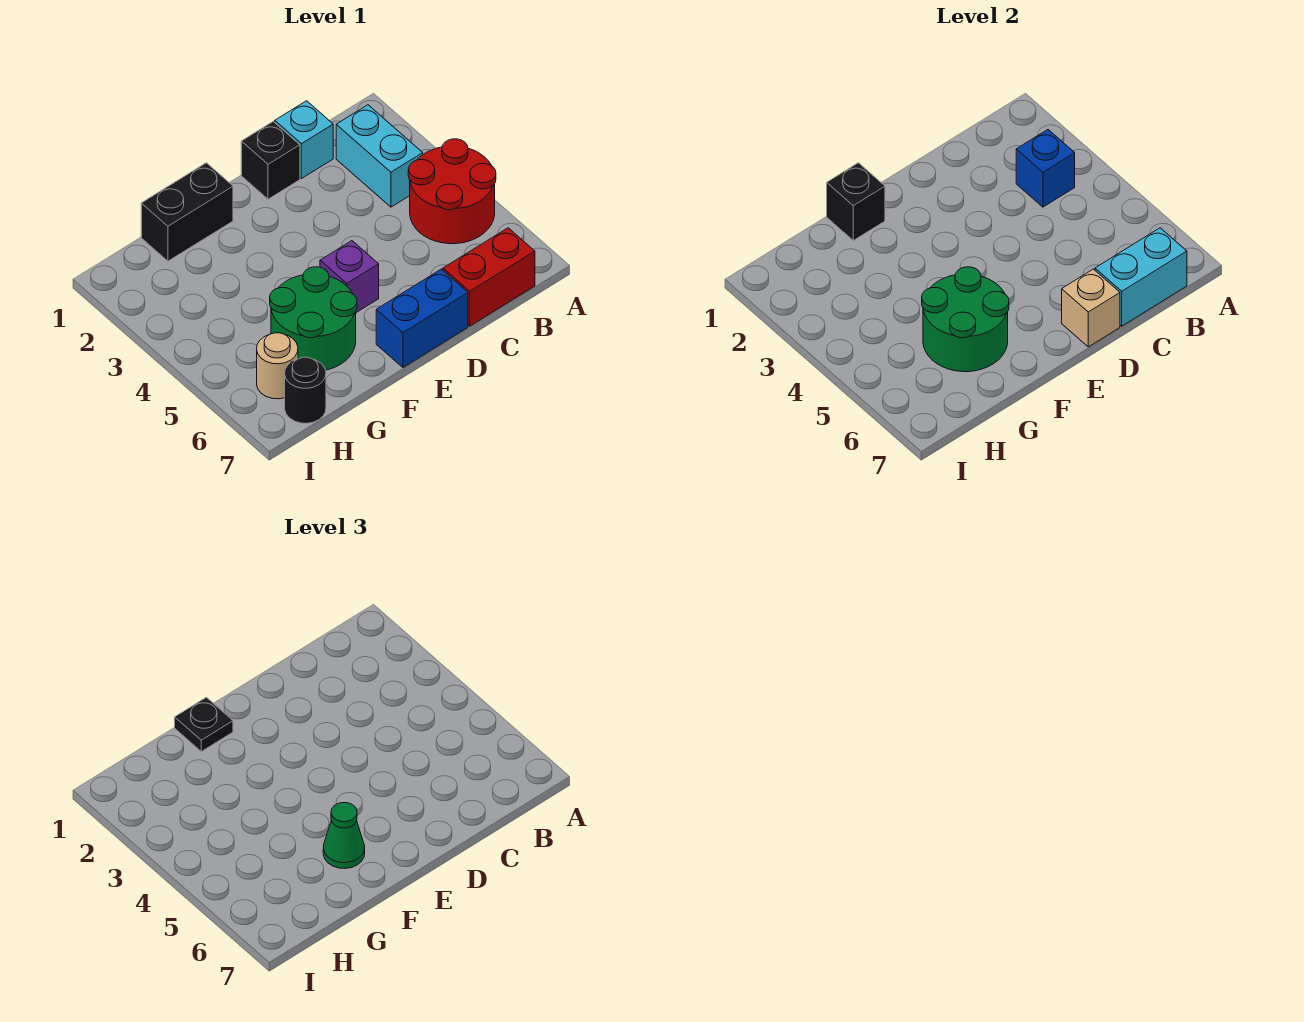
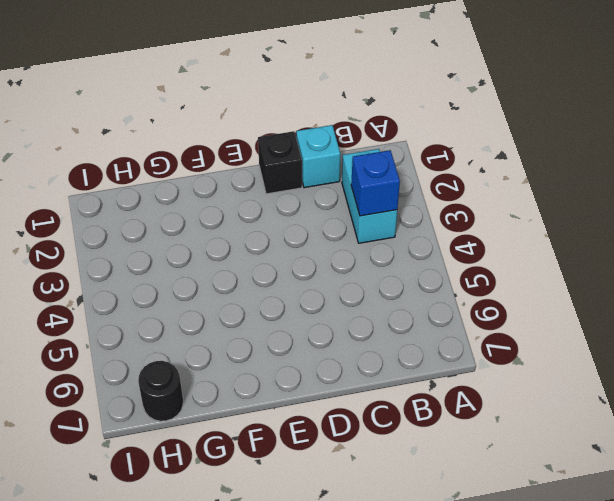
none -> red round brick A4:B5 level 1
none -> red brick B7:C7 level 1
none -> blue brick D7:E7 level 1

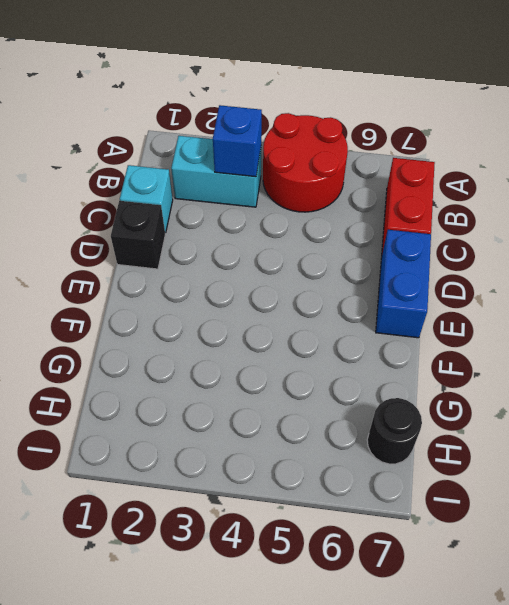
none -> purple brick E5 level 1
none -> black brick F1:G1 level 1
none -> green round brick F5:G6 level 1

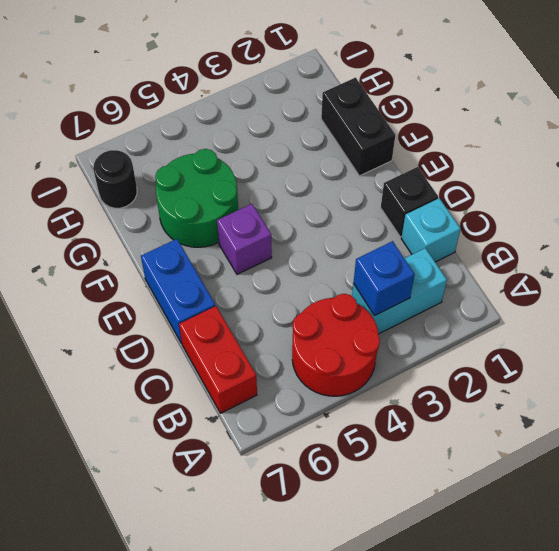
none -> tan round brick H6 level 1
none -> cyan brick B7:C7 level 2
none -> tan brick D7 level 2

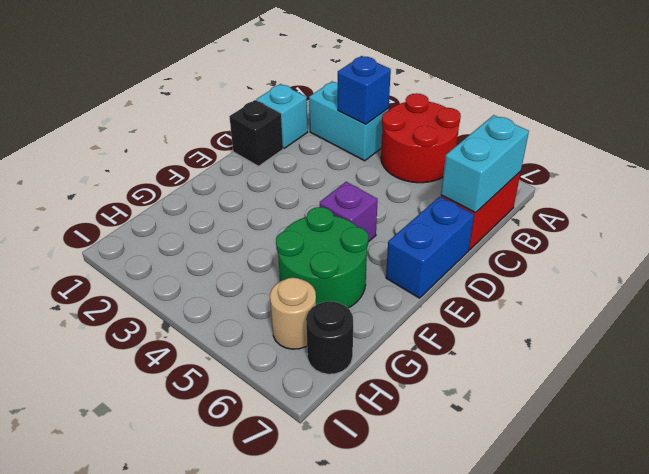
none -> black brick F1:G1 level 1
none -> tan brick D7 level 2
none -> black brick F1 level 2

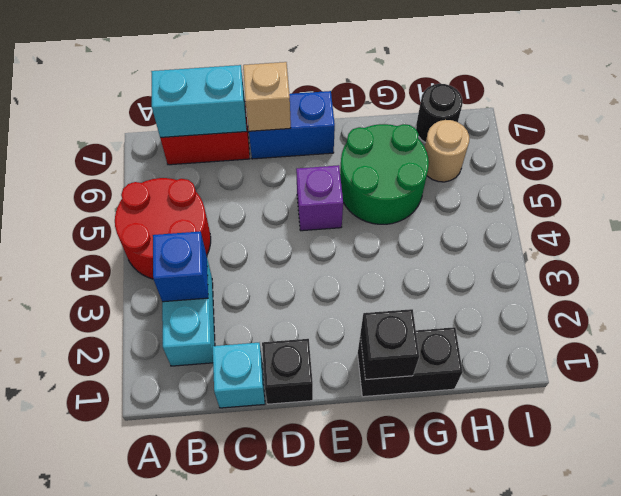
none -> green round brick F5:G6 level 2
none -> black plate F1 level 3
none -> green cone F6 level 3

